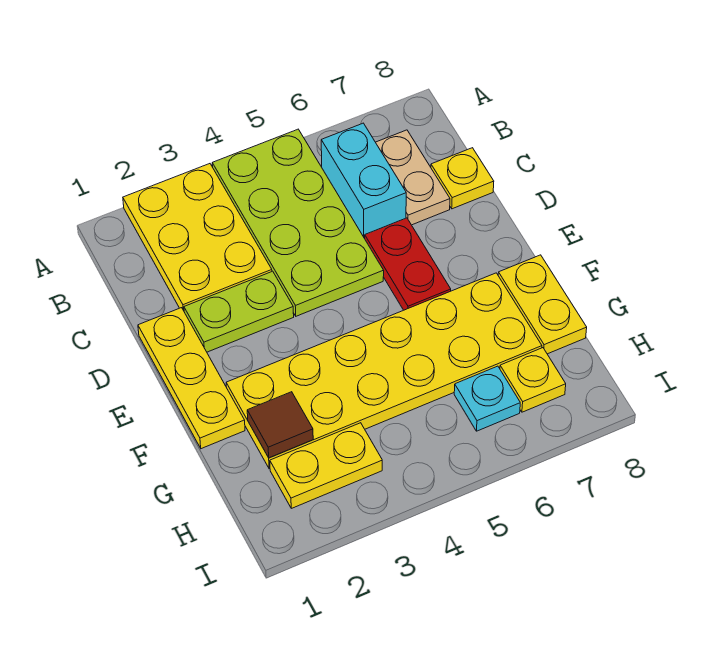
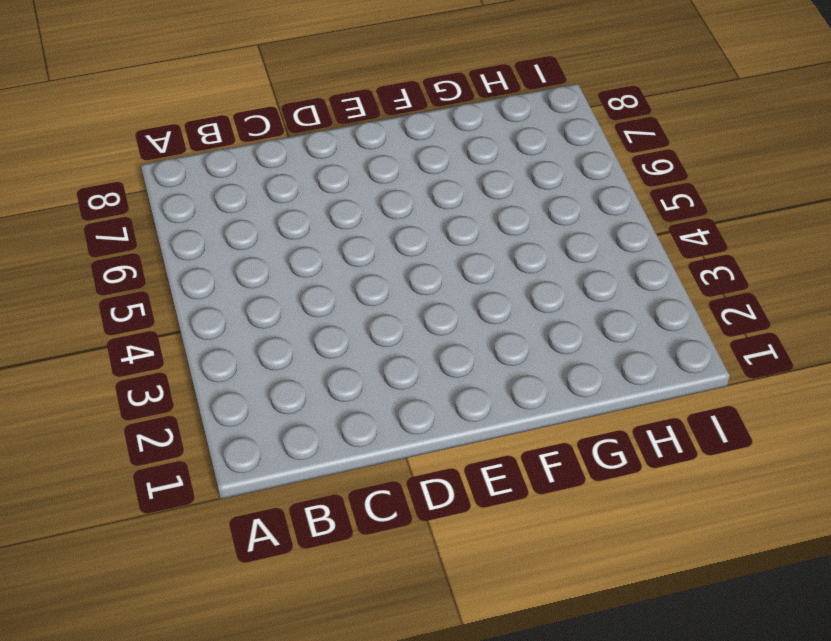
none -> yellow plate A2:C3 level 1
none -> lime plate A4:D5 level 1
none -> cyan brick B6:C6 level 1

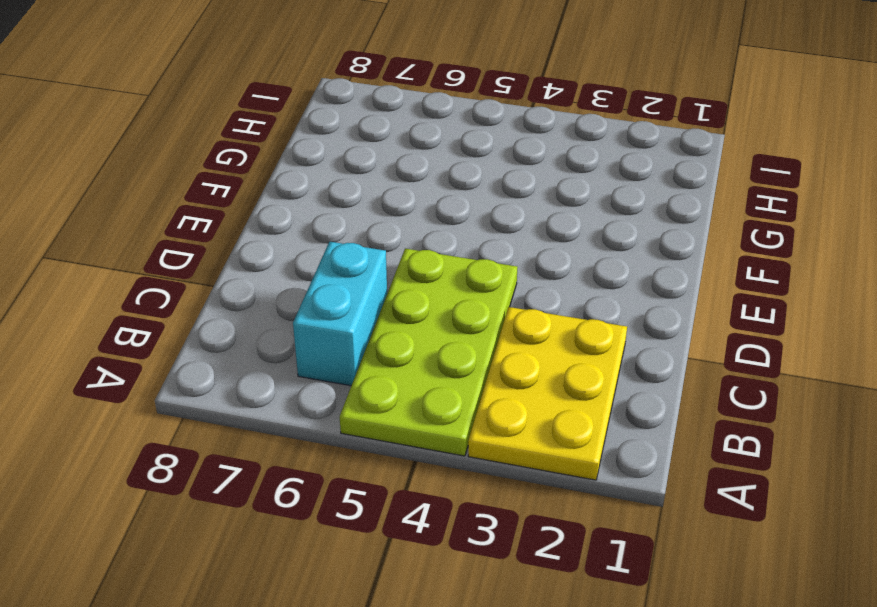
none -> tan plate B7:C7 level 1
none -> yellow plate C8 level 1
none -> yellow plate D1:F1 level 1

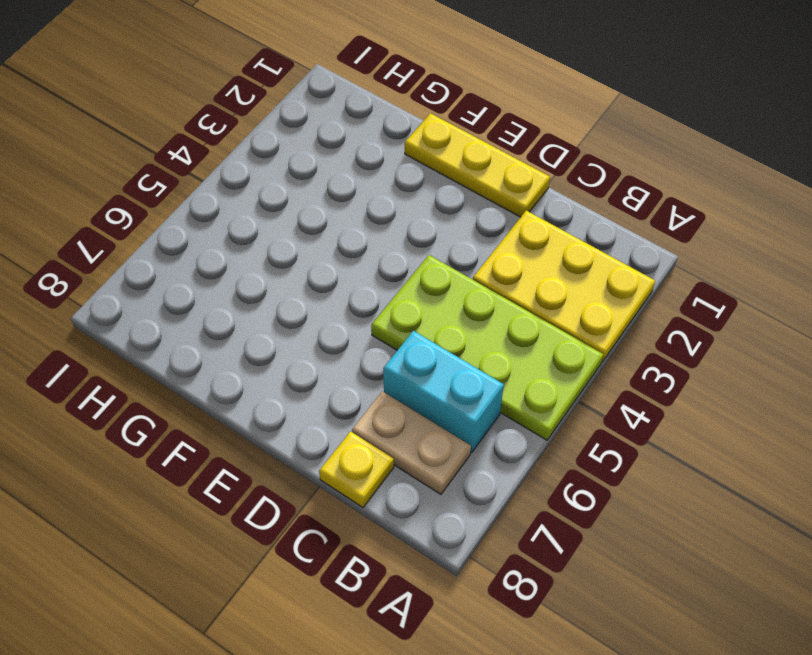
none -> lime plate D2:D3 level 1
none -> red plate D6:E6 level 1
none -> yellow plate F2:G7 level 1

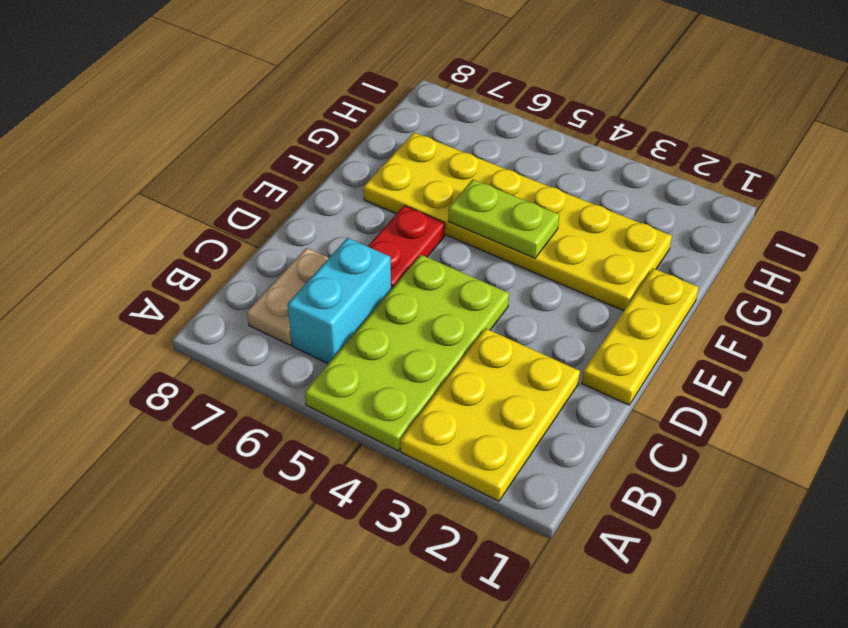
lime plate F4:F5 level 2 -> lime plate D2:D3 level 1
none -> yellow plate C8 level 1
none -> yellow plate F8:G8 level 1
none -> yellow plate H2:H3 level 1

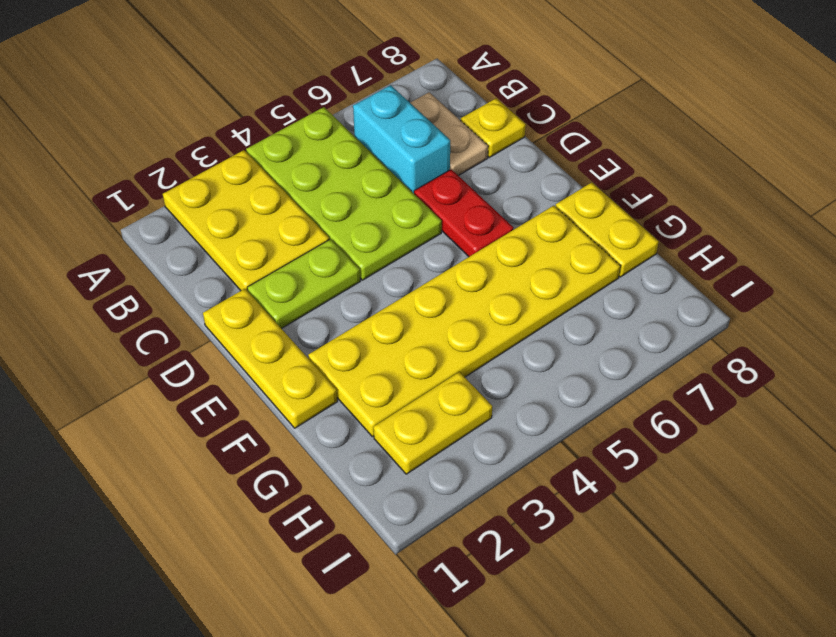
none -> cyan plate H6 level 1
none -> yellow plate H7 level 1
none -> brown tile G2 level 2

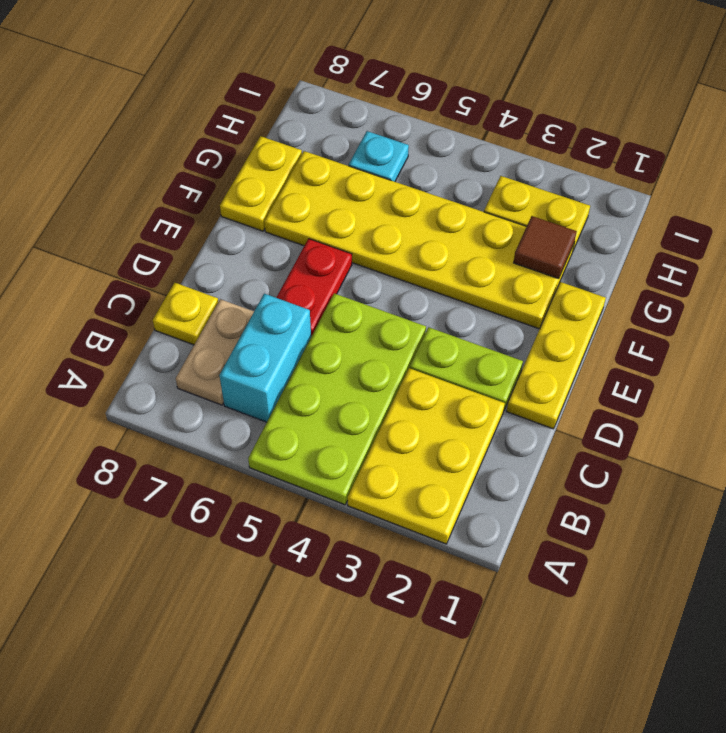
none -> yellow plate H7 level 1

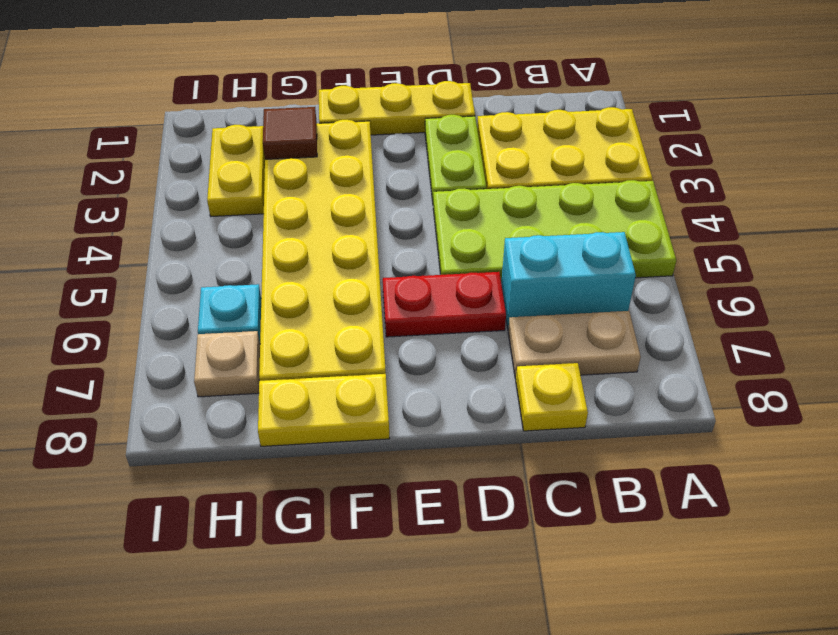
tan plate H7 level 1 -> yellow plate H7 level 1

